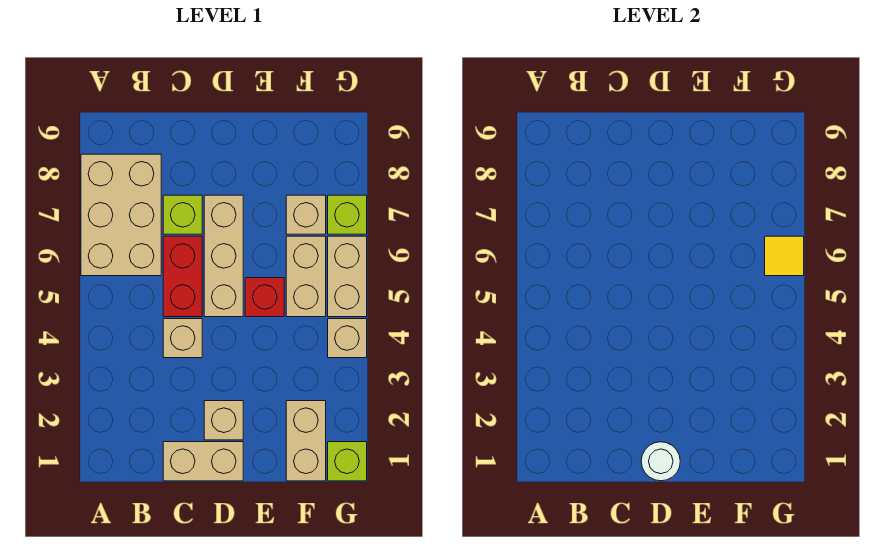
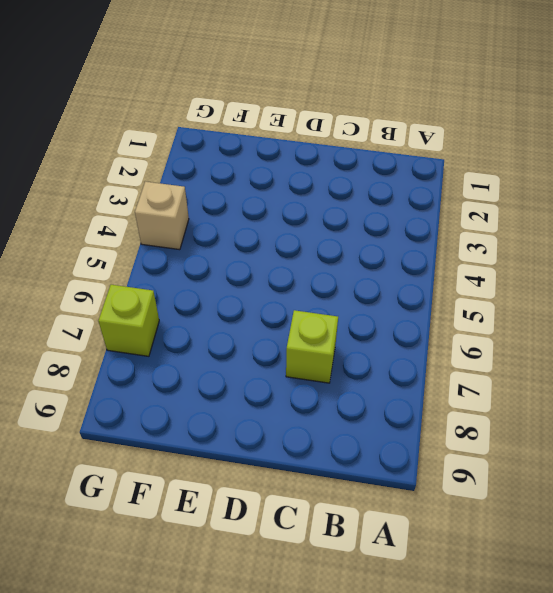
none -> tan brick A6:B8 level 1
none -> tan brick C1:D1 level 1
none -> tan brick C4 level 1

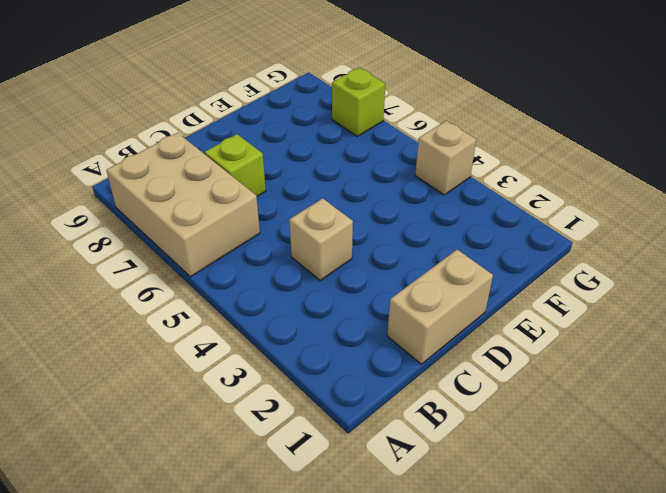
none -> red brick C5:C6 level 1
none -> tan brick D2 level 1
none -> tan brick D5:D7 level 1

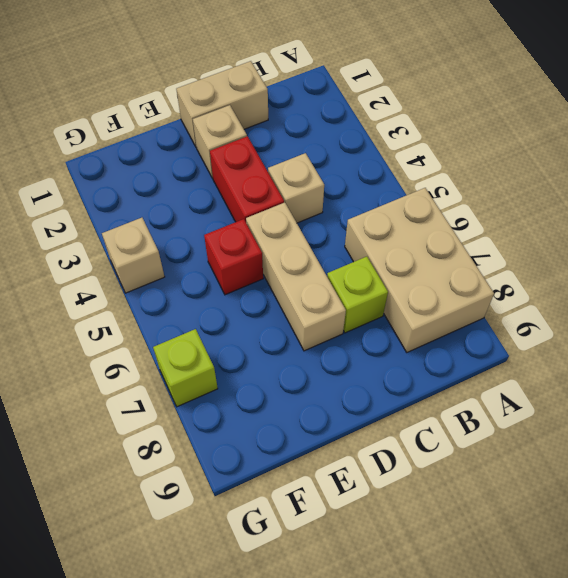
red brick D3:D4 level 1 -> red brick C5:C6 level 1
none -> tan brick F1:F2 level 1
none -> tan brick F5:F6 level 1
none -> tan brick F7 level 1

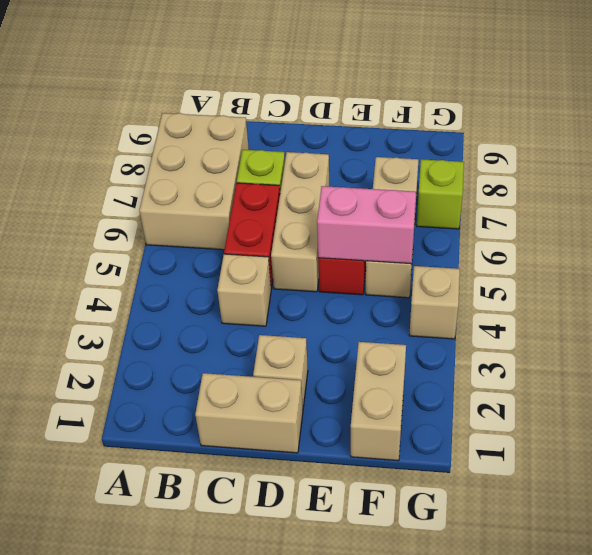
pink brick E5:F5 level 2 -> none
none -> lime brick G1 level 1
none -> tan brick G5:G6 level 1
none -> white round brick D1 level 2

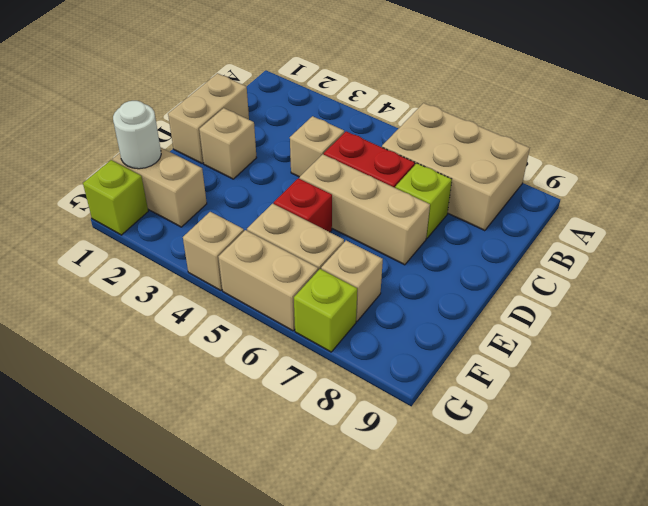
white round brick F1 level 2 -> white round brick D1 level 2
none -> yellow tile G6 level 2

